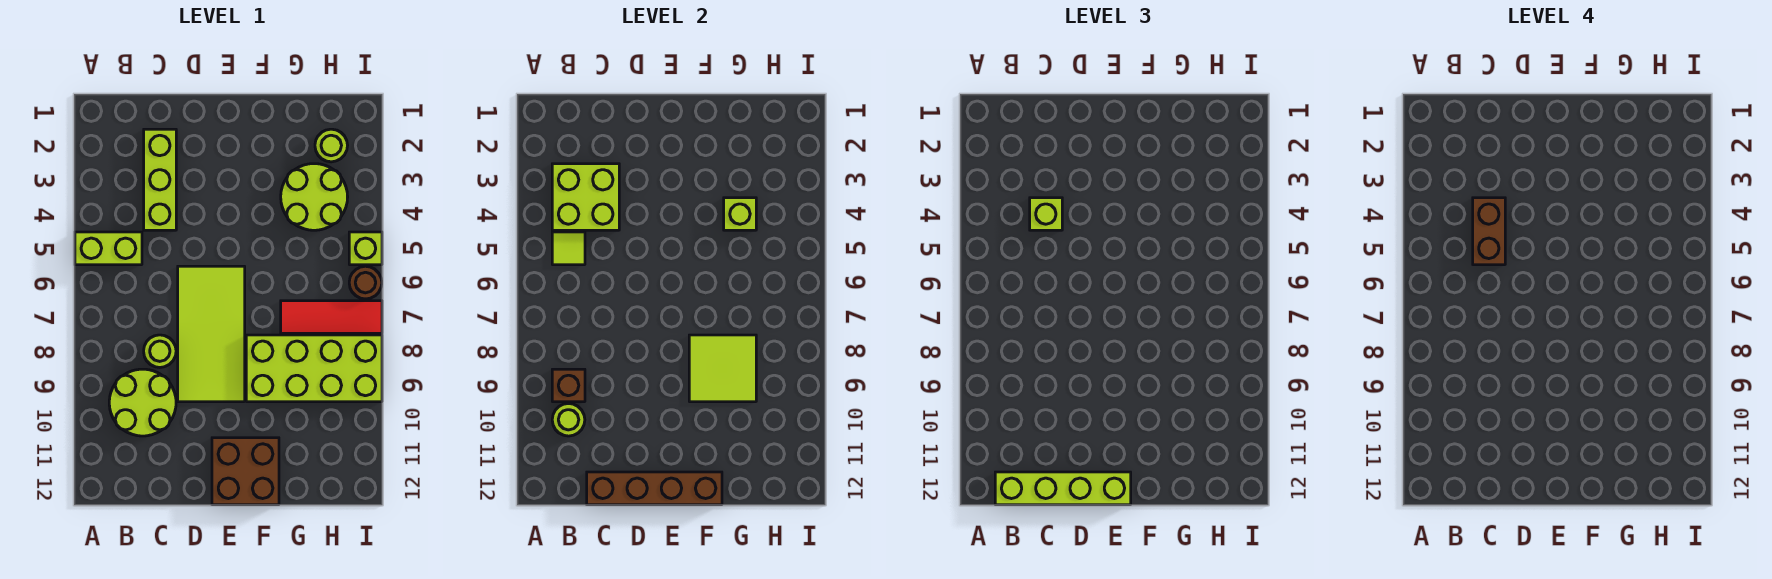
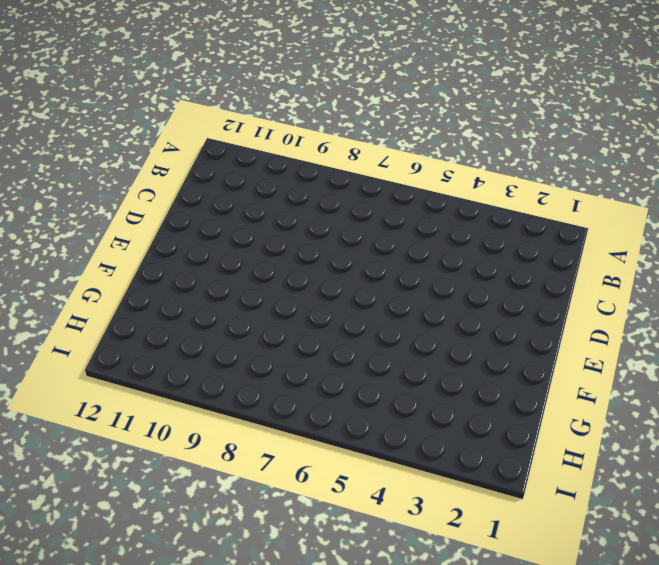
none -> lime brick A5:B5 level 1
none -> lime round brick B9:C10 level 1
none -> lime brick C2:C4 level 1

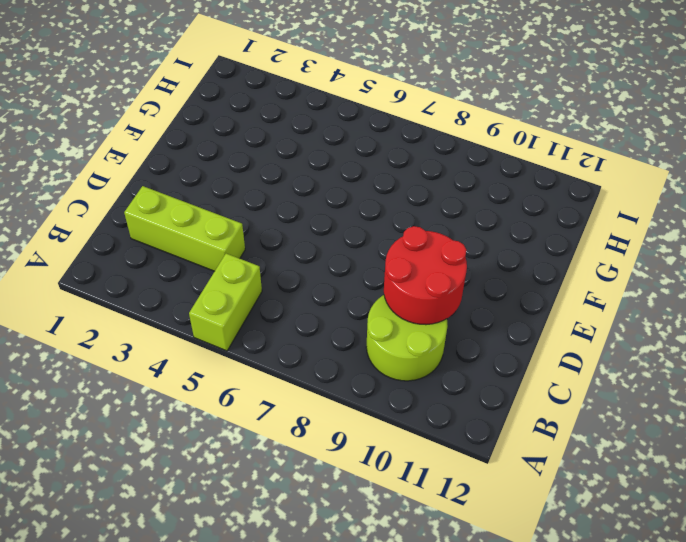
red round brick C9:D10 level 2 -> none
none -> lime round brick C8 level 1
none -> lime tile D6:E9 level 1
none -> brown brick E11:F12 level 1

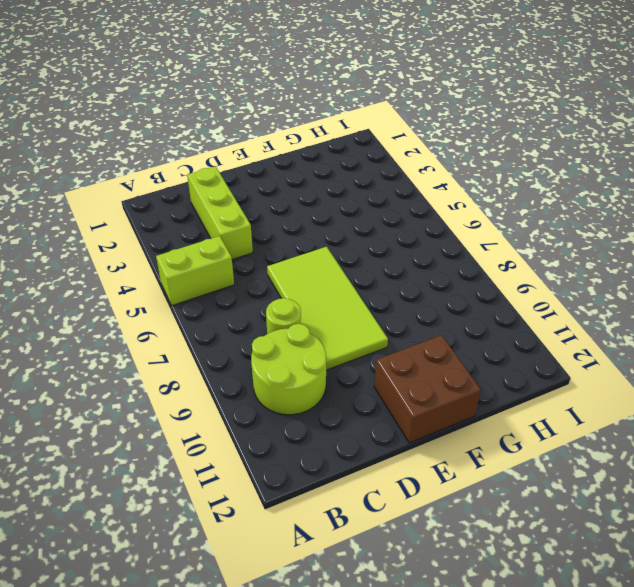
none -> lime brick F8:I9 level 1
none -> lime round brick G3:H4 level 1
none -> red tile G7:I7 level 1

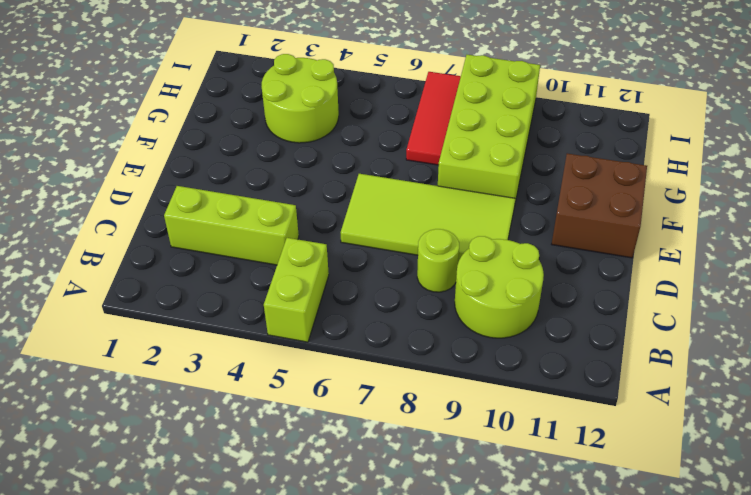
none -> lime round brick H2 level 1
none -> lime brick I5 level 1
none -> brown round brick I6 level 1

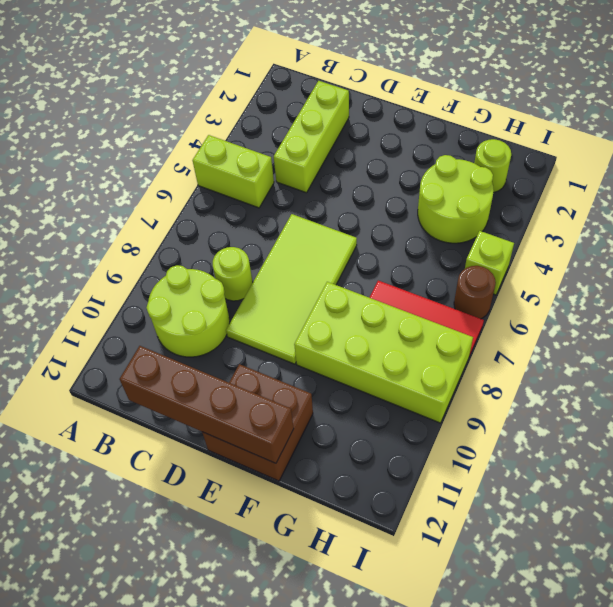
none -> lime brick B3:C4 level 2
none -> lime tile B5 level 2
none -> brown brick B9 level 2

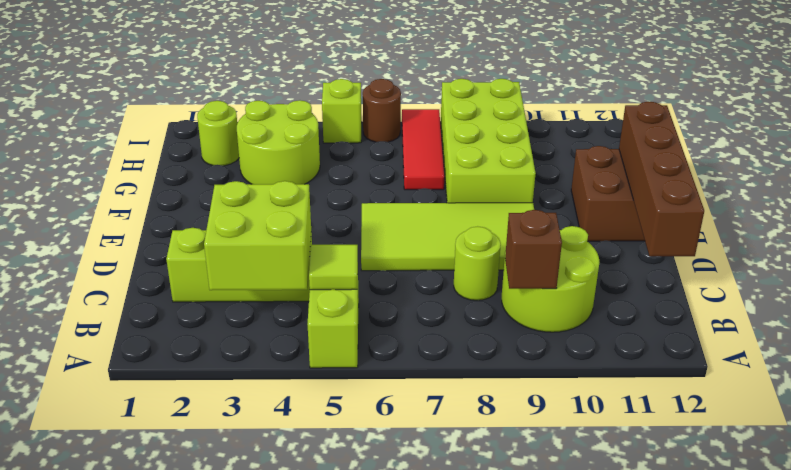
none -> lime round brick B10 level 2
none -> lime tile F8:G9 level 2
none -> lime brick G4 level 2

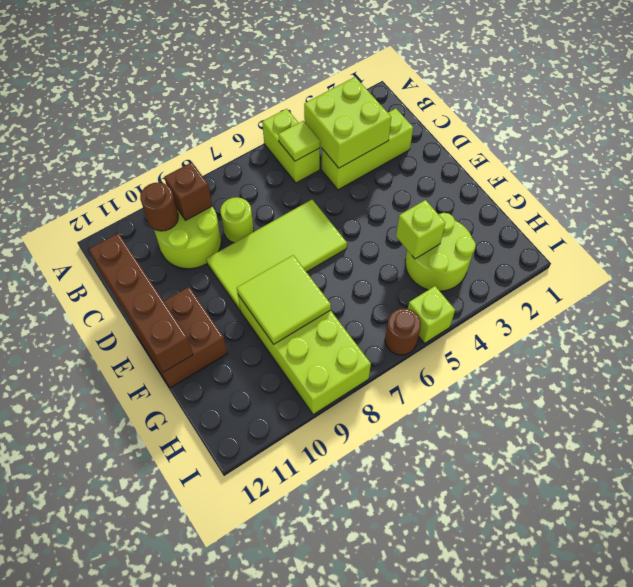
brown round brick B10 level 2 -> lime round brick B10 level 2
none -> red tile G7:I7 level 1
none -> lime round brick H2 level 1
none -> lime brick B12:E12 level 3

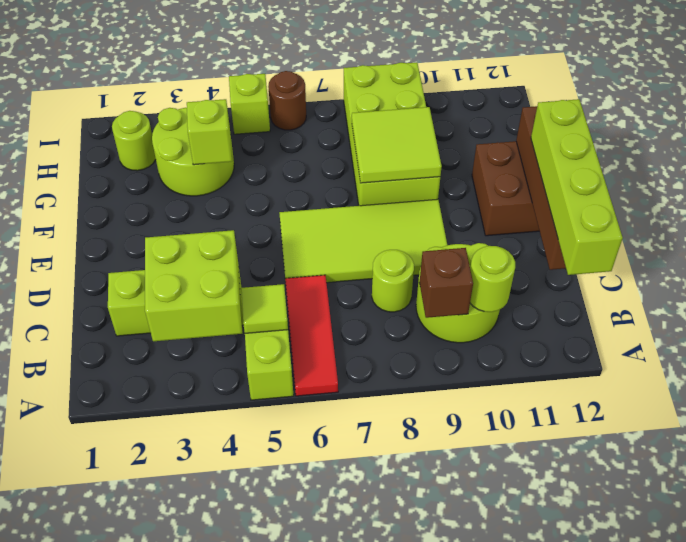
red tile A6:C6 level 1 -> red tile G7:I7 level 1
none -> lime brick C4 level 3
none -> brown brick C4:C5 level 4

